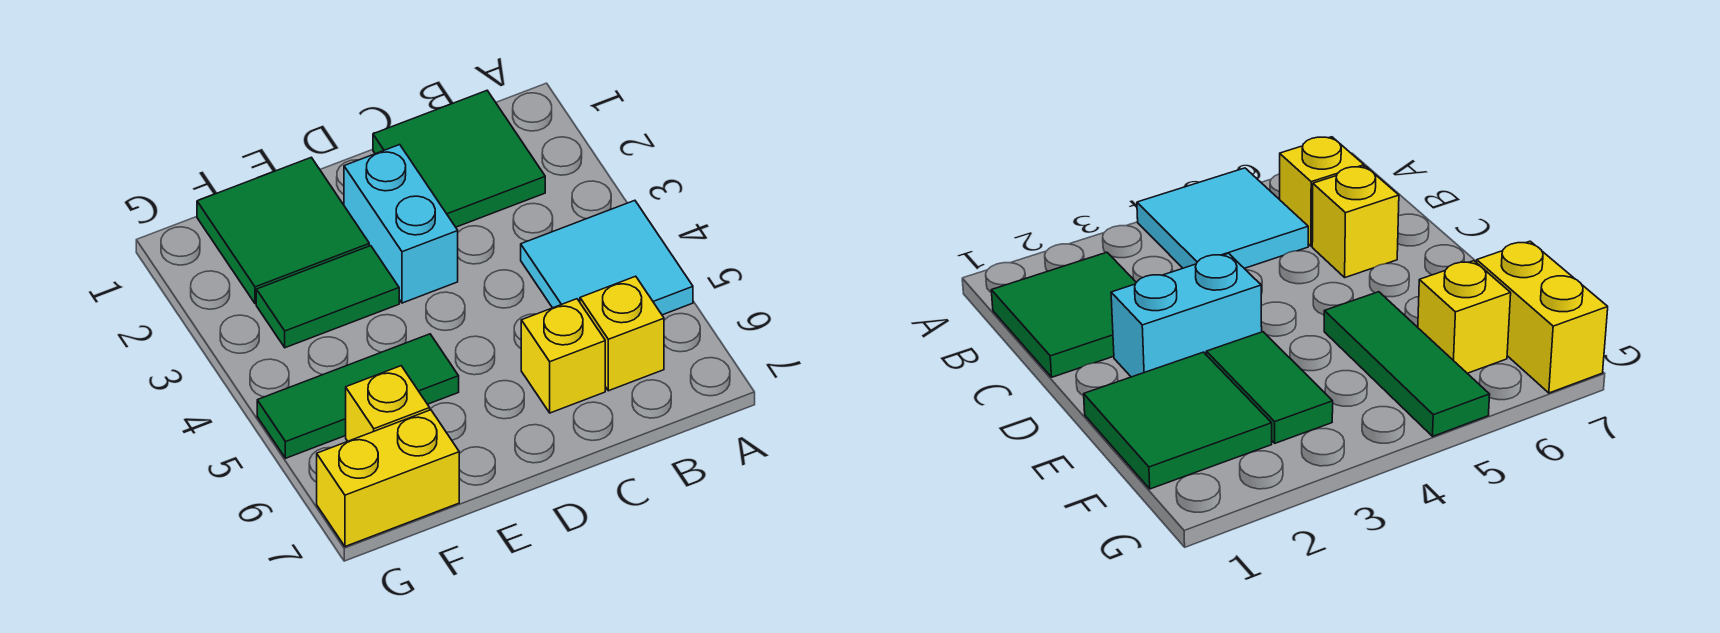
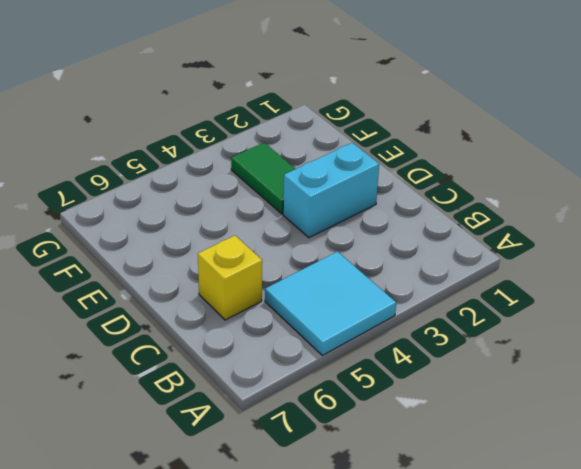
none -> green tile B1:C2 level 1
none -> yellow brick B6 level 1

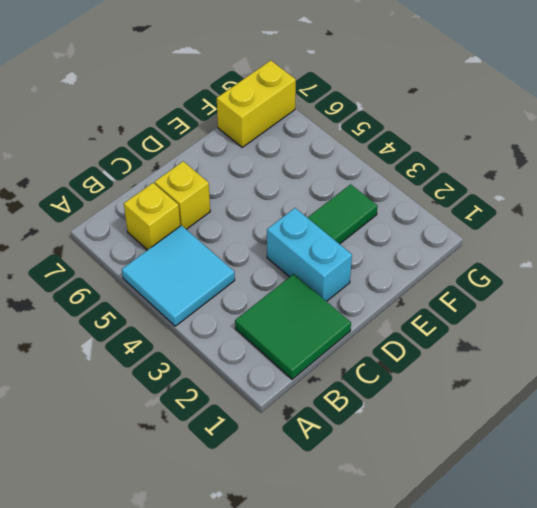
none -> green tile E1:F2 level 1
none -> green tile E5:G5 level 1

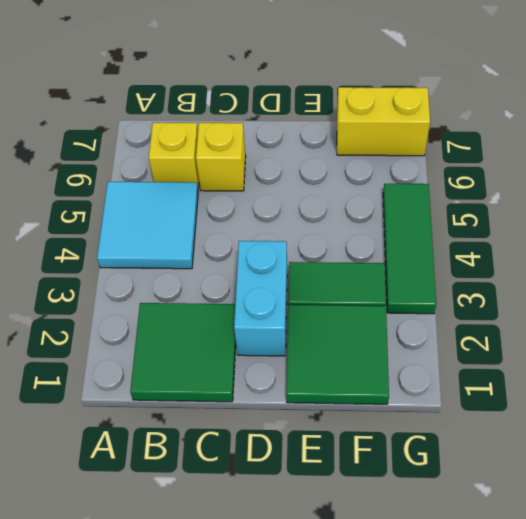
green tile G3:G5 level 1 -> green tile E5:G5 level 1
none -> yellow brick F6 level 1

